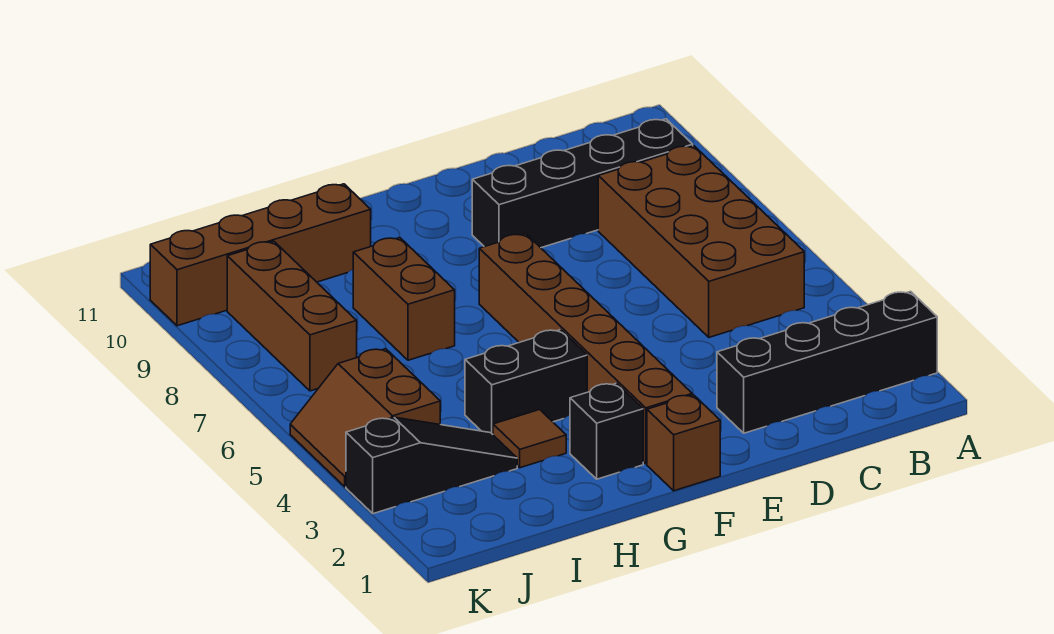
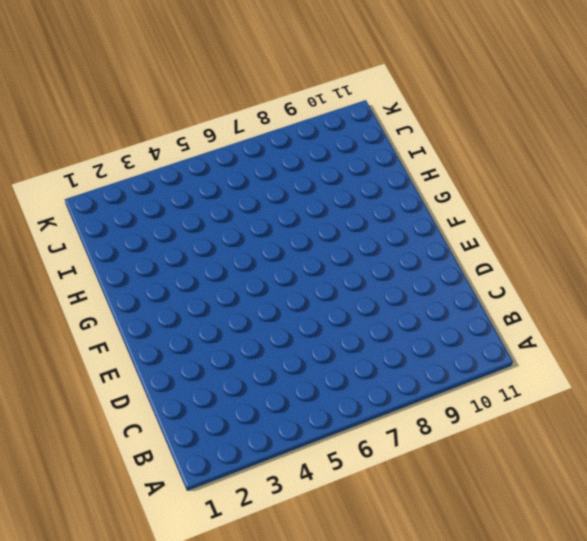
none -> black brick A2:D2 level 1
none -> brown brick B5:C8 level 1
none -> black brick B9:E9 level 1

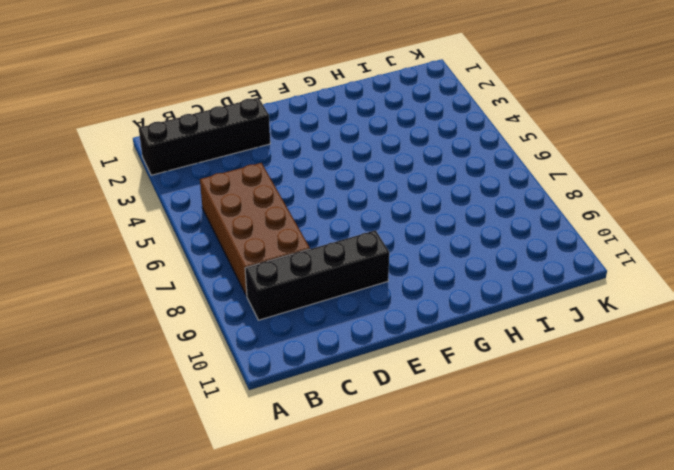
none -> brown brick F1 level 1
none -> brown brick F2:F7 level 1
none -> black brick G2 level 1

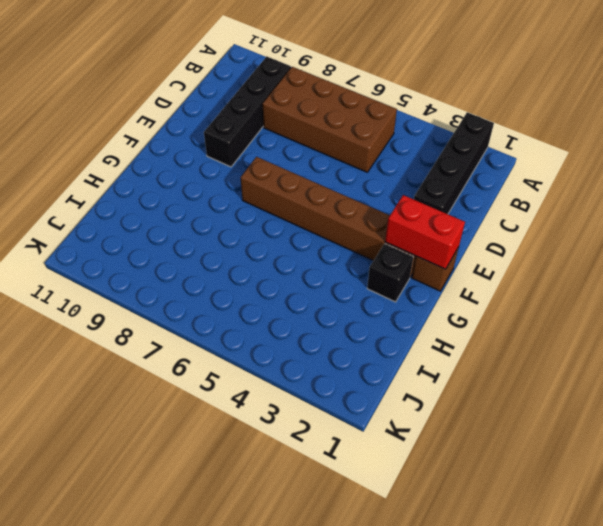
red brick F1:F2 level 2 -> none
none -> black brick G4:H4 level 1
none -> brown tile H3 level 1
none -> brown brick H7:H8 level 1

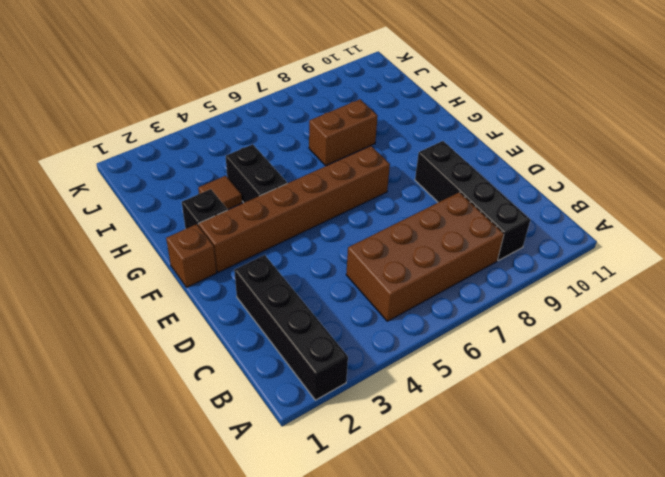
none -> brown brick H10:K10 level 1
none -> black slope I3:K3 level 1 top K
none -> brown slope J4:K5 level 1 top J

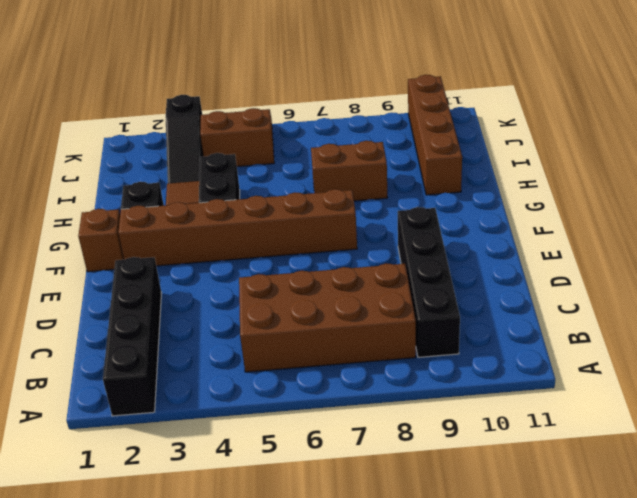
none -> brown brick J7:J9 level 1

